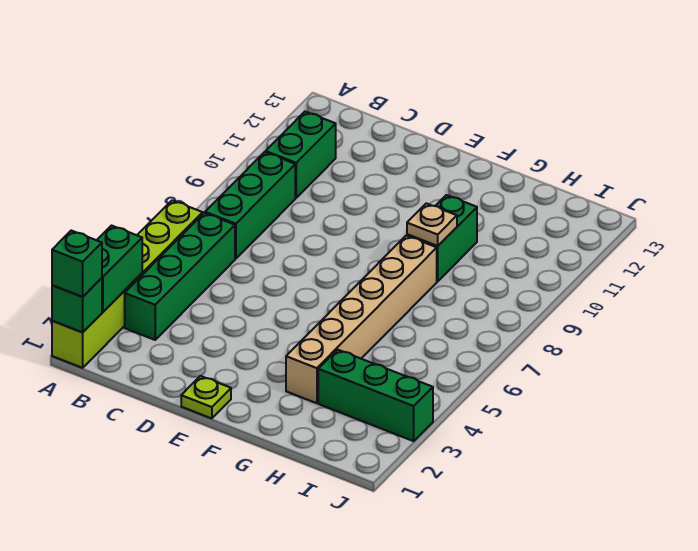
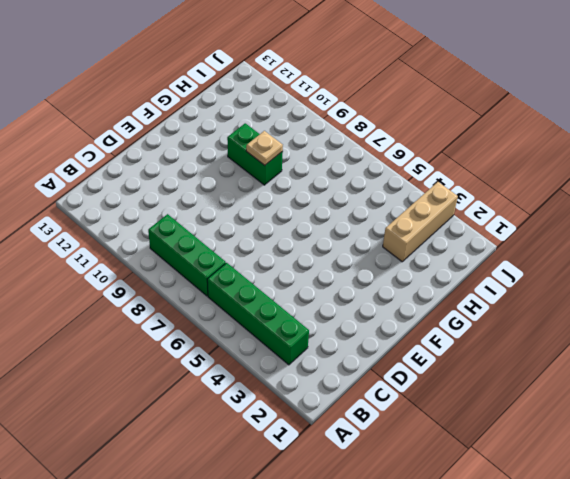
tan brick H3:J3 level 1 -> green brick H3:J3 level 1
none -> lime brick A1:A6 level 1
none -> green brick B10:B11 level 1
none -> lime plate E1 level 1

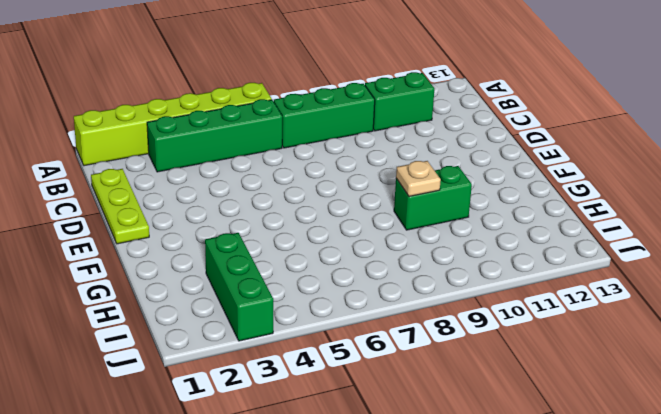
lime plate C1:E1 level 1 -> lime plate E1 level 1
none -> tan brick G3:G8 level 1
none -> green brick A1 level 2
none -> green brick A2:A3 level 2

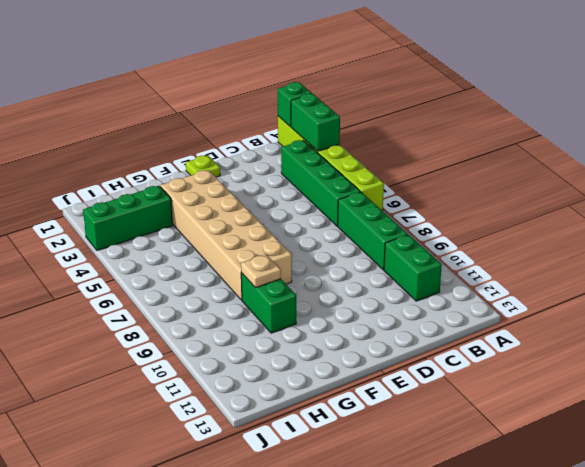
tan brick F3:G8 level 1 -> tan brick G3:G8 level 1
none -> green brick A1 level 3

